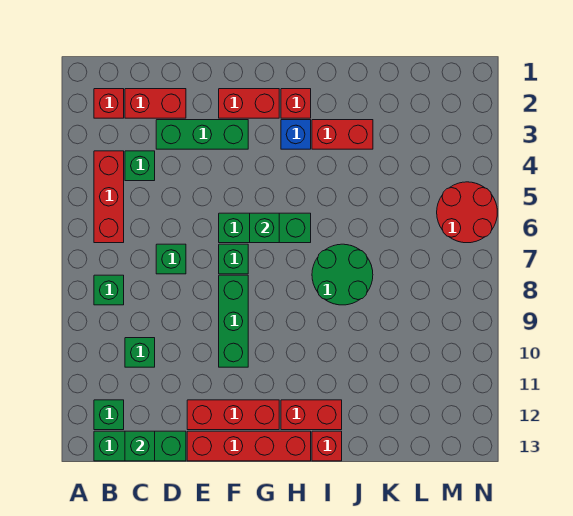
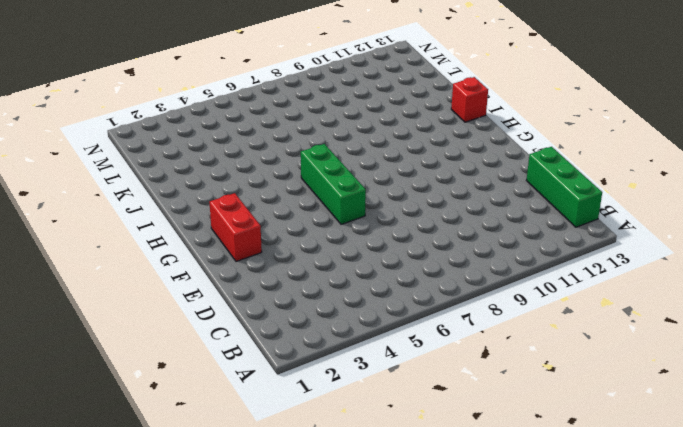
none -> red brick B2 level 1
none -> red brick B4:B6 level 1
none -> green brick B8 level 1

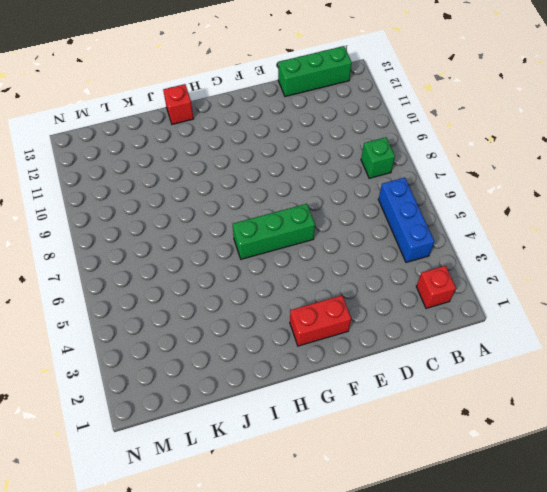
blue brick B4:B6 level 1 -> red brick B4:B6 level 1
none -> green brick B12 level 1
none -> red brick C2:D2 level 1
none -> green brick C4 level 1

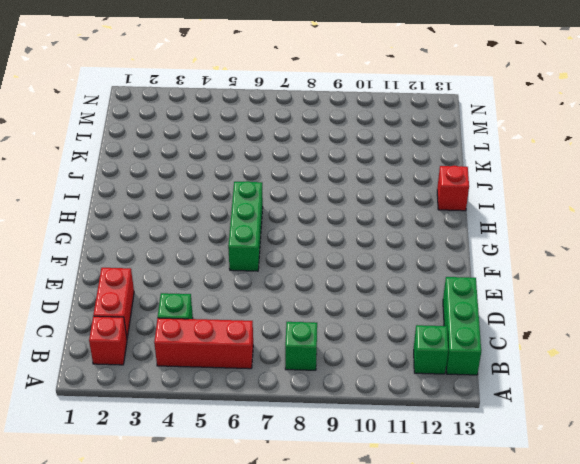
none -> green brick C10 level 1
none -> green brick D3:F3 level 1
none -> green brick D7 level 1

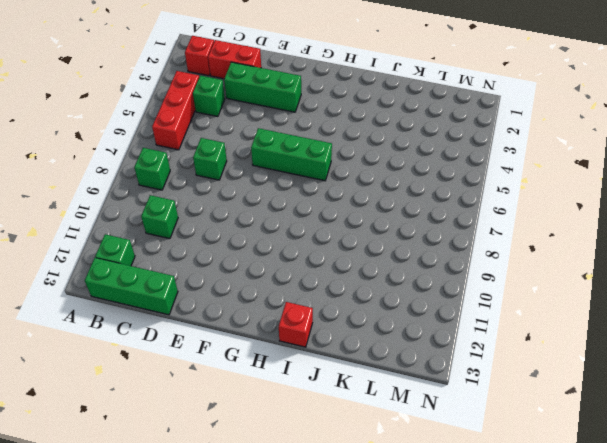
none -> red brick E12:G12 level 1
none -> red brick E13:H13 level 1
none -> red brick F2:G2 level 1

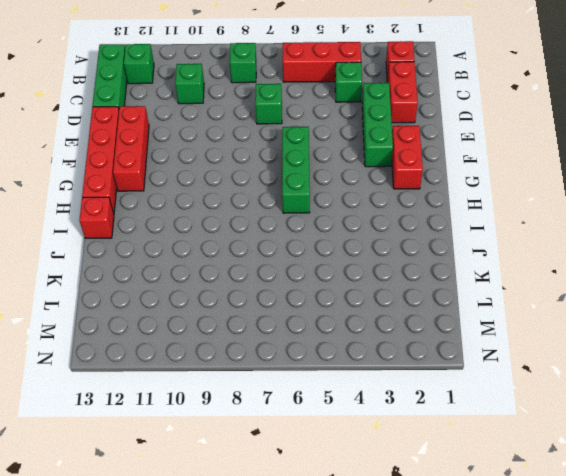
none -> green brick F7 level 1
none -> green brick F8:F10 level 1
none -> red brick H2 level 1

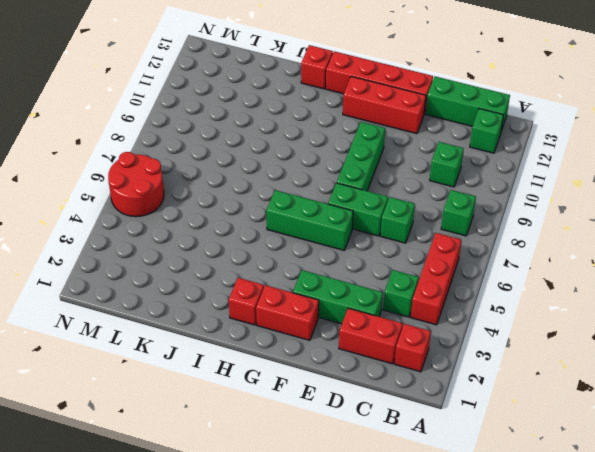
green brick E7:F7 level 1 -> green brick F7 level 1
none -> blue brick H3 level 1
none -> red brick H12:I12 level 1
none -> red brick I3:J3 level 1

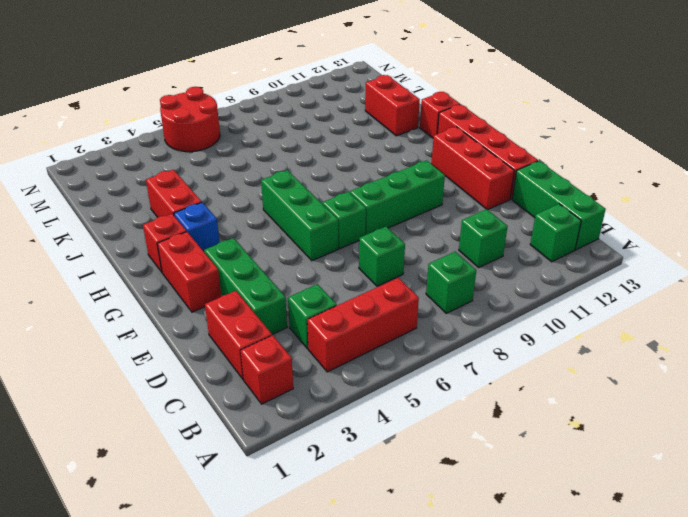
red brick J12:K12 level 1 -> red brick H12:I12 level 1
none -> green round brick I7:J8 level 1
none -> green brick C13 level 2
none -> green brick G6 level 2

